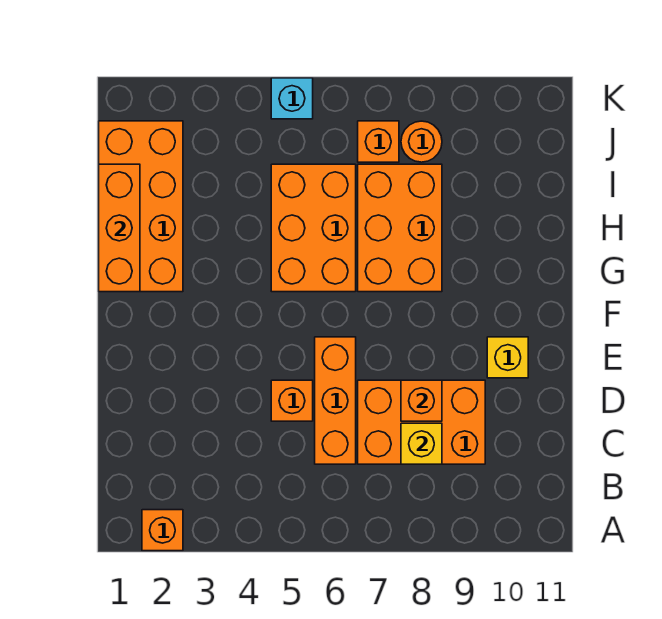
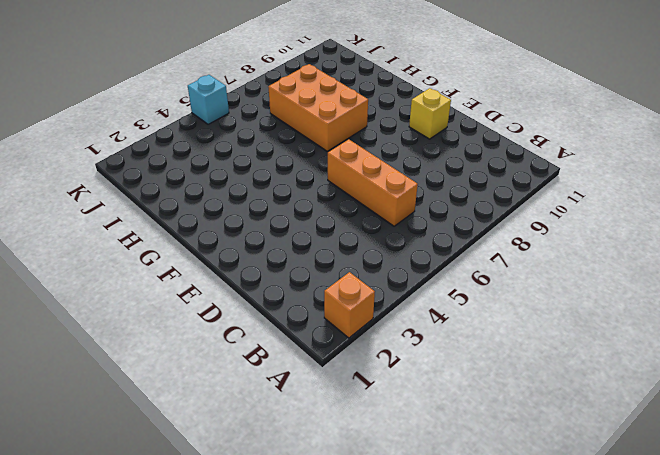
none -> orange brick C7:D9 level 1
none -> orange brick D5 level 1
none -> orange brick G1:J2 level 1

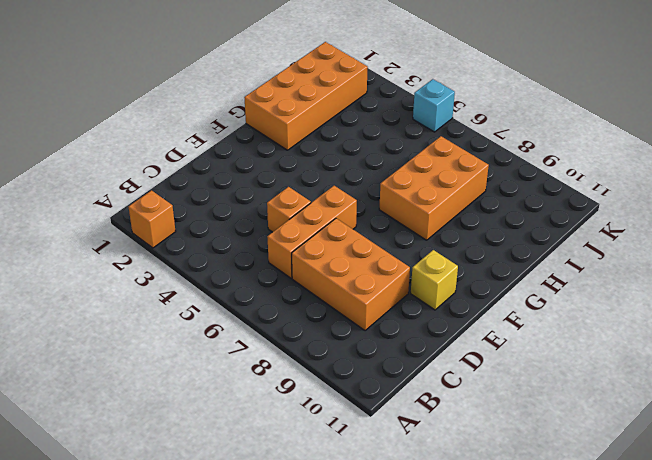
none -> orange brick G5:I6 level 1
none -> orange brick J7 level 1
none -> orange round brick J8 level 1

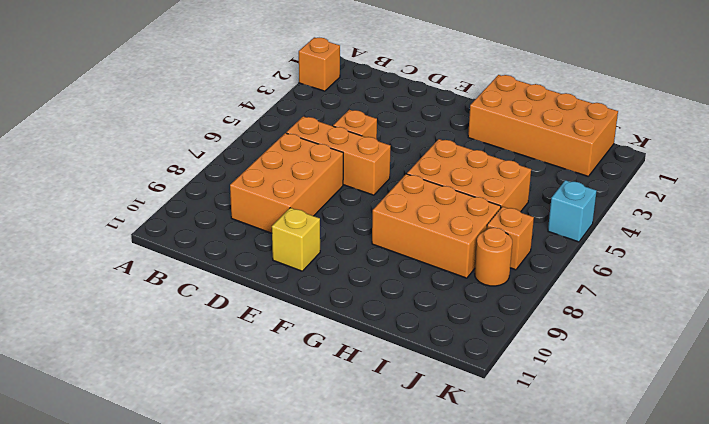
none -> yellow brick C8 level 2
none -> orange brick D8 level 2
none -> orange brick G1:I1 level 2

